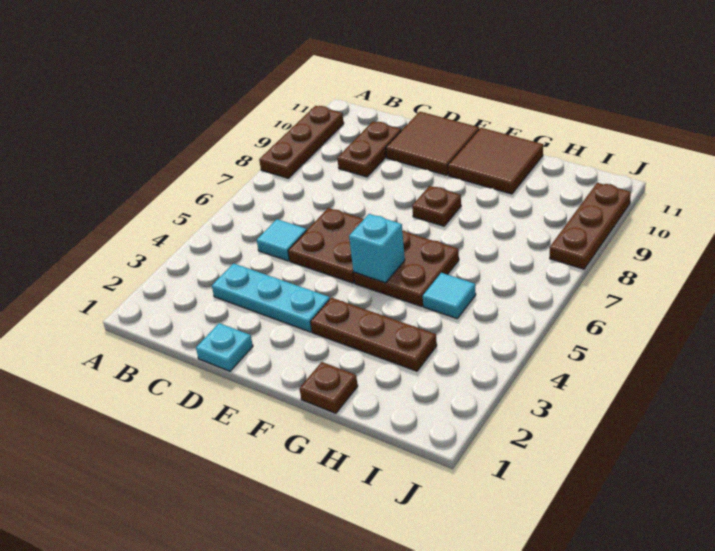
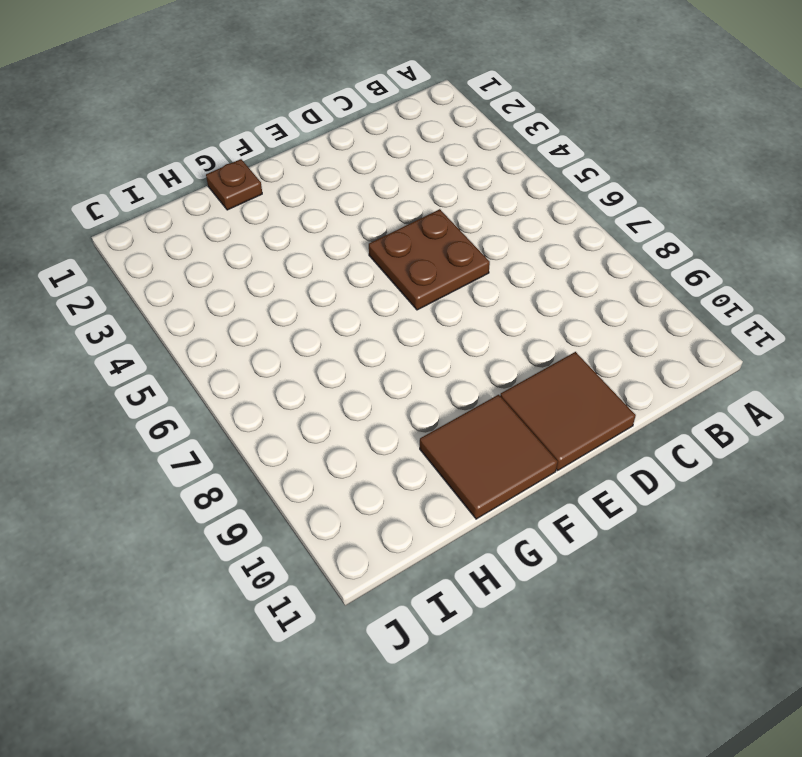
none -> brown plate A8:A10 level 1
none -> cyan plate C3:E3 level 1
none -> cyan tile C5 level 1

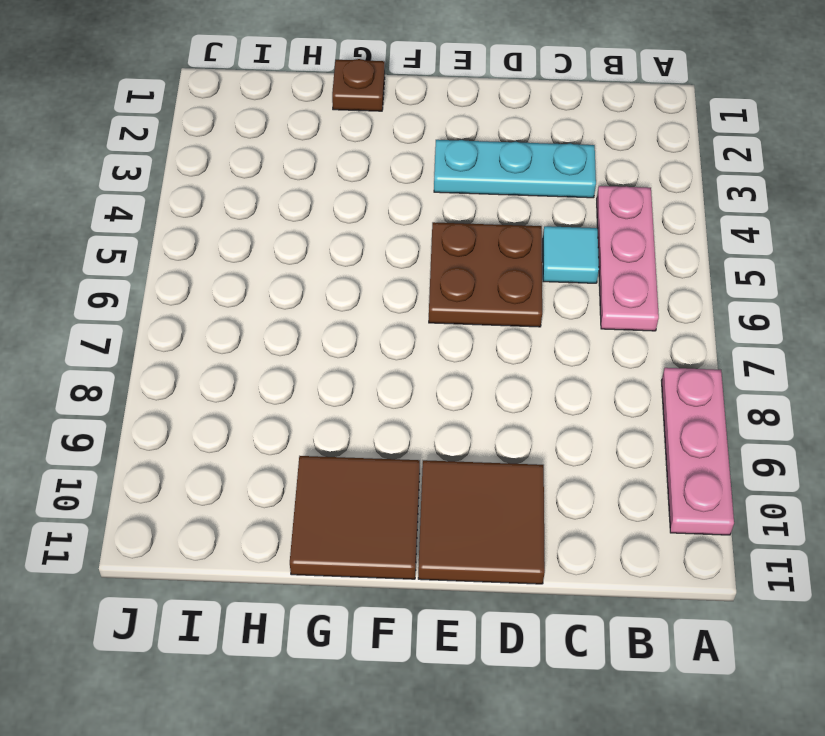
pink plate A8:A10 level 1 -> brown plate A8:A10 level 1
pink plate B4:B6 level 1 -> none
none -> brown plate C9:C10 level 1
none -> cyan plate D1 level 1
none -> brown plate F3:H3 level 1

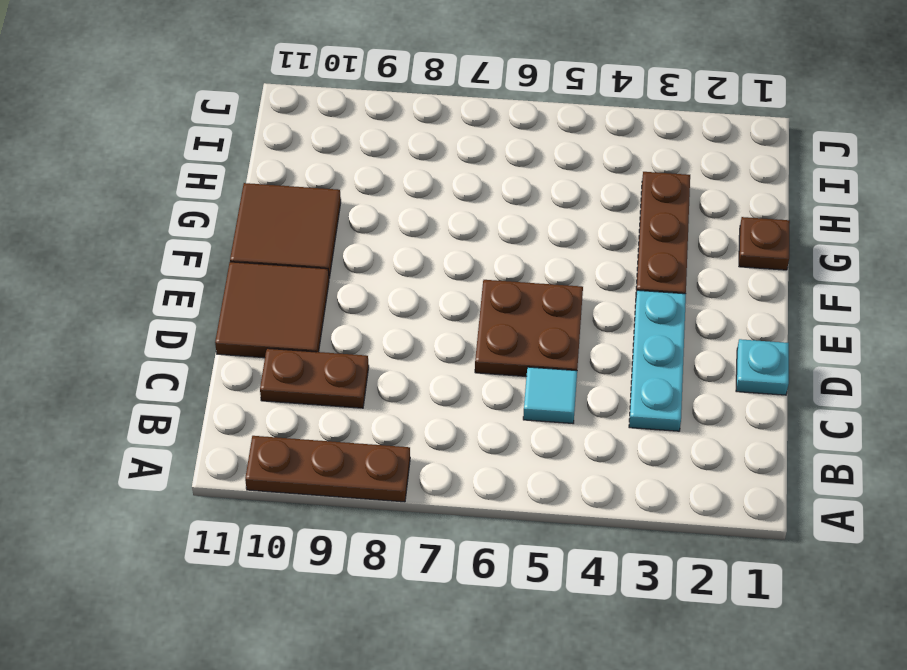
none -> brown plate F5:G6 level 1
none -> brown plate F8 level 1
none -> cyan tile H5 level 1

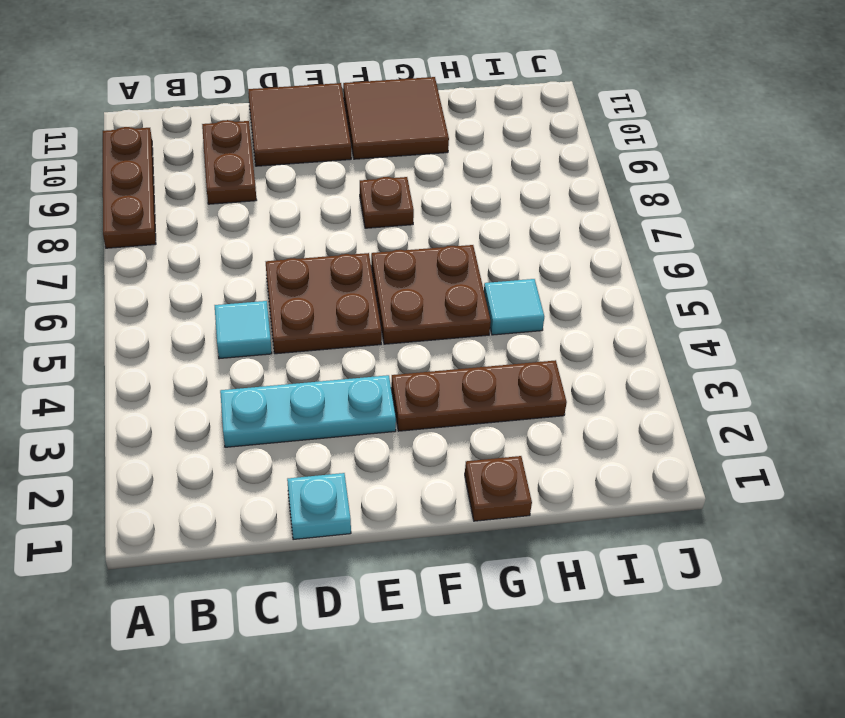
none -> brown plate J8:J10 level 1
none -> cyan brick F5 level 2

